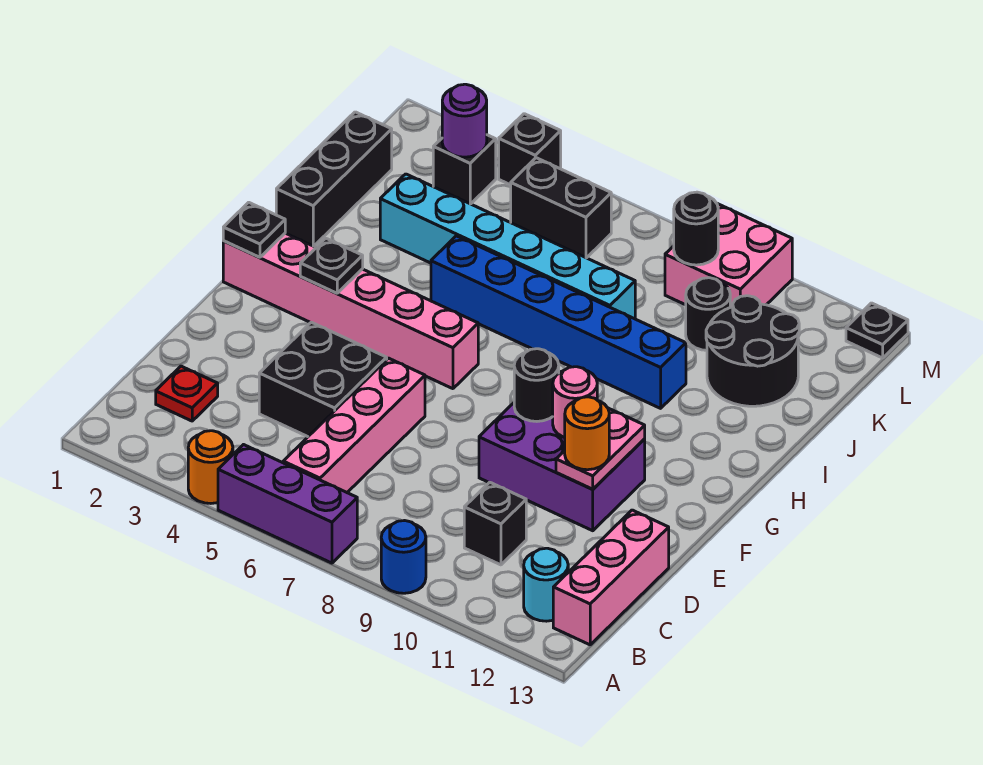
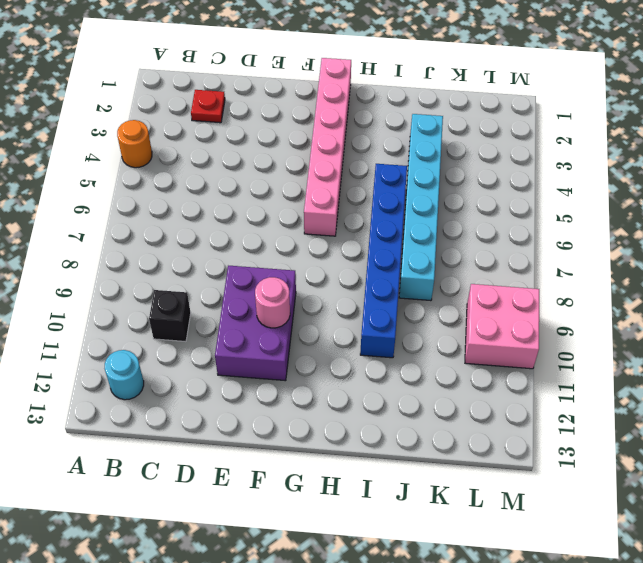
none -> purple brick A5:A7 level 1
none -> blue round brick A9 level 1
none -> pink brick B6:E6 level 1

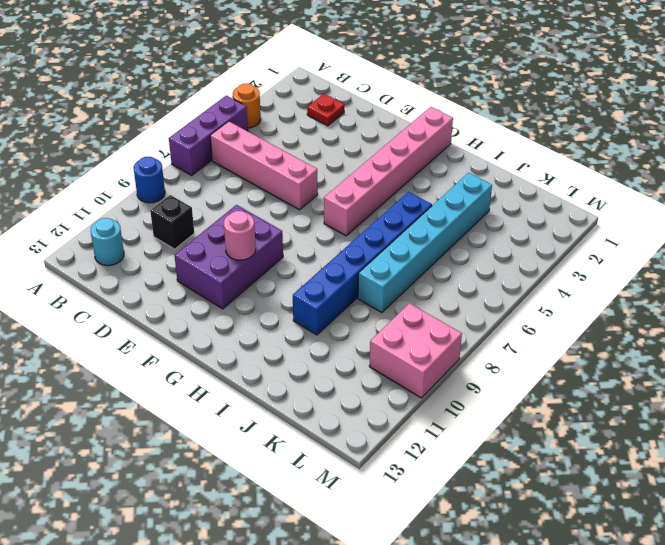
none -> pink brick B13:D13 level 1
none -> black brick D4:E5 level 1
none -> black brick I1:K1 level 1

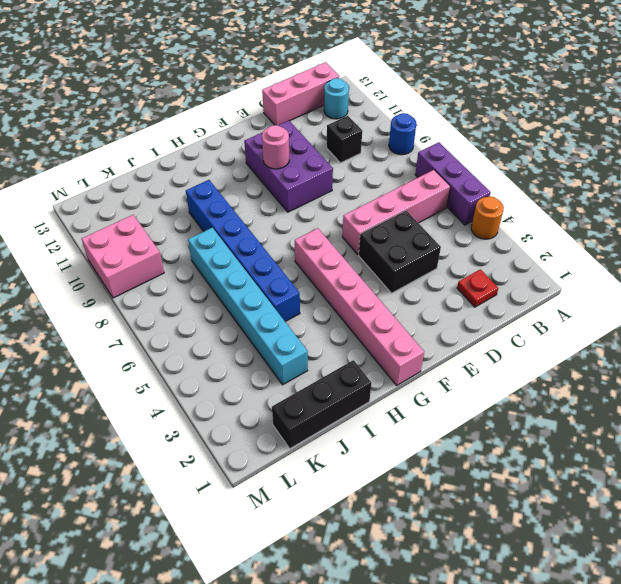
none -> black round brick J11:K12 level 1
none -> black round brick K10 level 1
none -> black brick L3 level 1

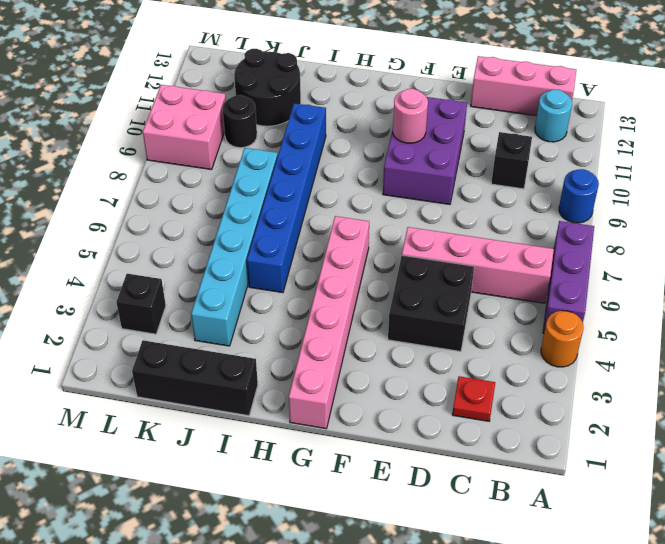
none -> black brick L5:L6 level 1
none -> black brick M4 level 1
none -> black plate M13 level 1

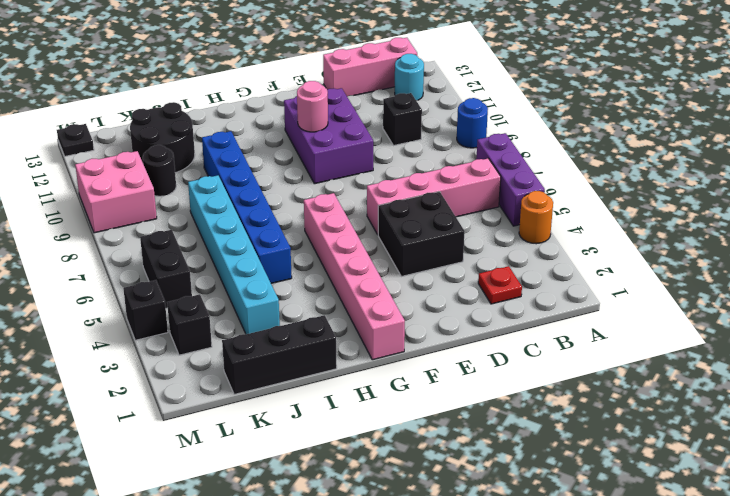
none -> pink plate E11:F11 level 2
none -> black round brick F9 level 2
none -> black plate G1 level 2

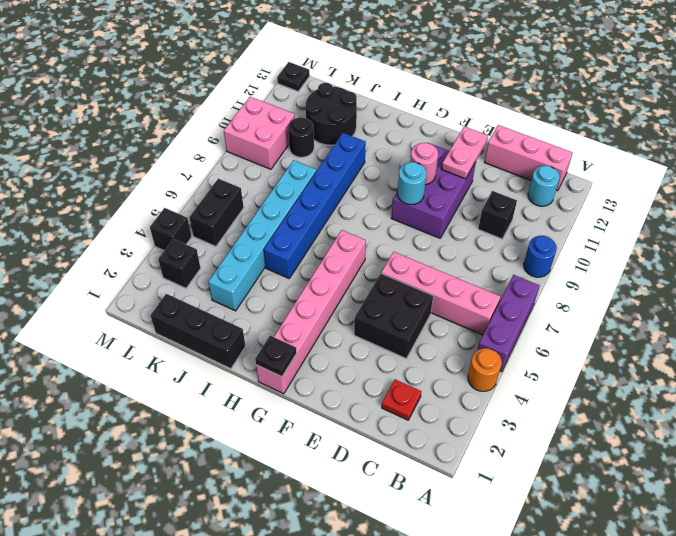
pink plate E11:E12 level 2 -> pink plate E11:F11 level 2
cyan round brick F9 level 2 -> black round brick F9 level 2
none -> black plate G3 level 2
none -> purple round brick L3 level 2
none -> black round brick L9 level 2

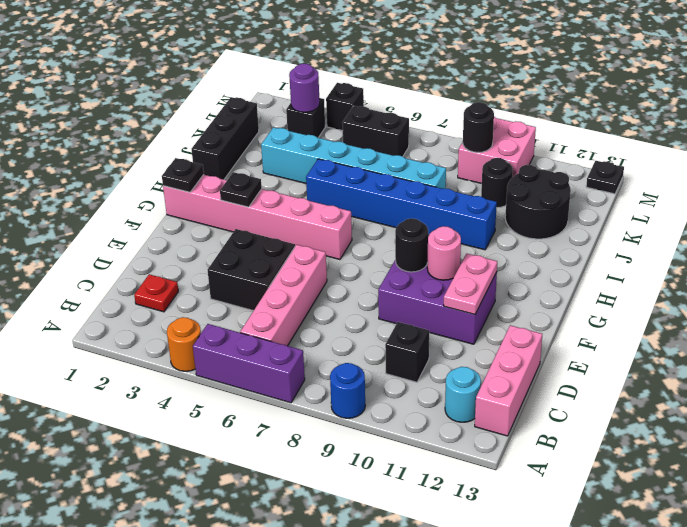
none -> orange round brick E11 level 3

